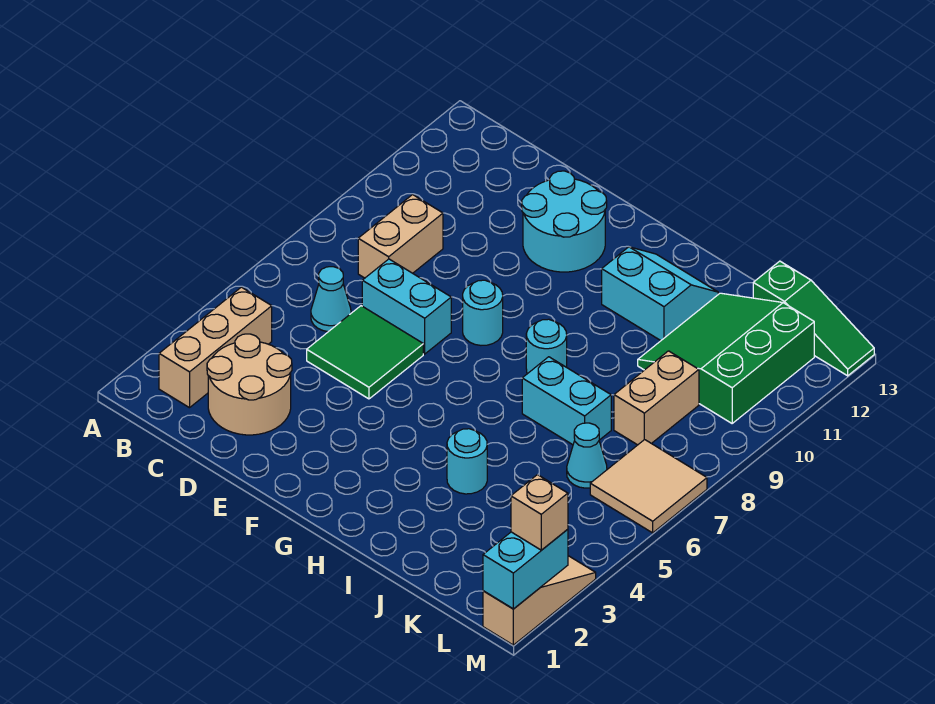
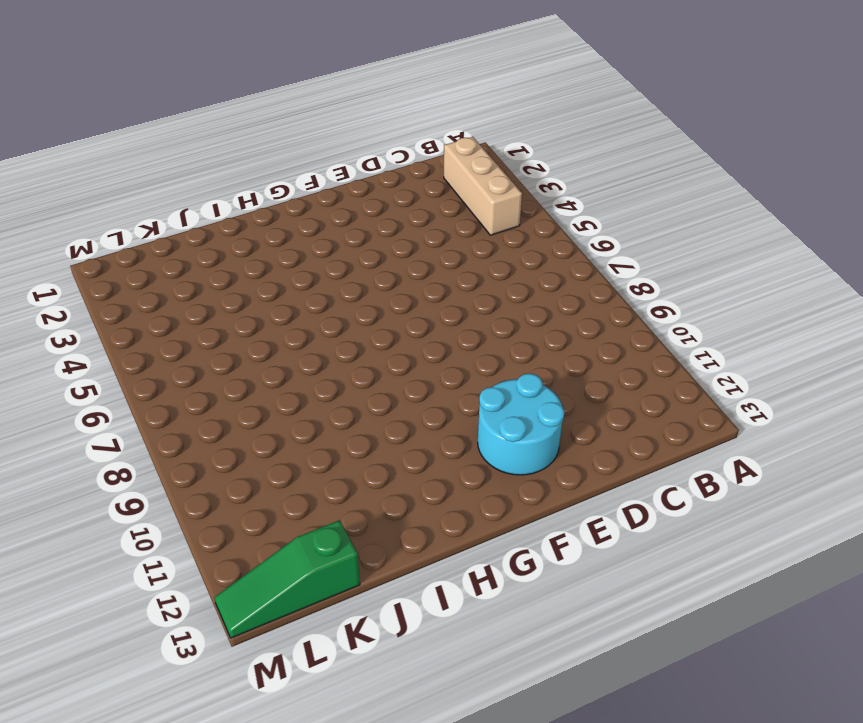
none -> tan round brick C2:D3 level 1
none -> cyan cone C6 level 1
none -> tan brick C8:C9 level 1

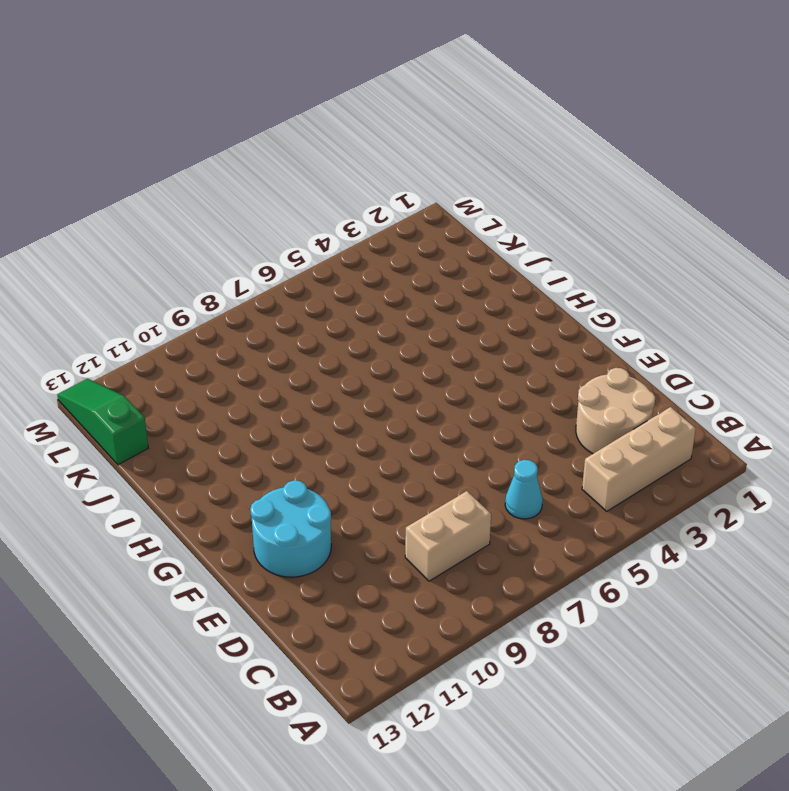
none -> green tile D5:E6 level 1
none -> cyan brick D7:E7 level 1
none -> cyan round brick F8 level 1

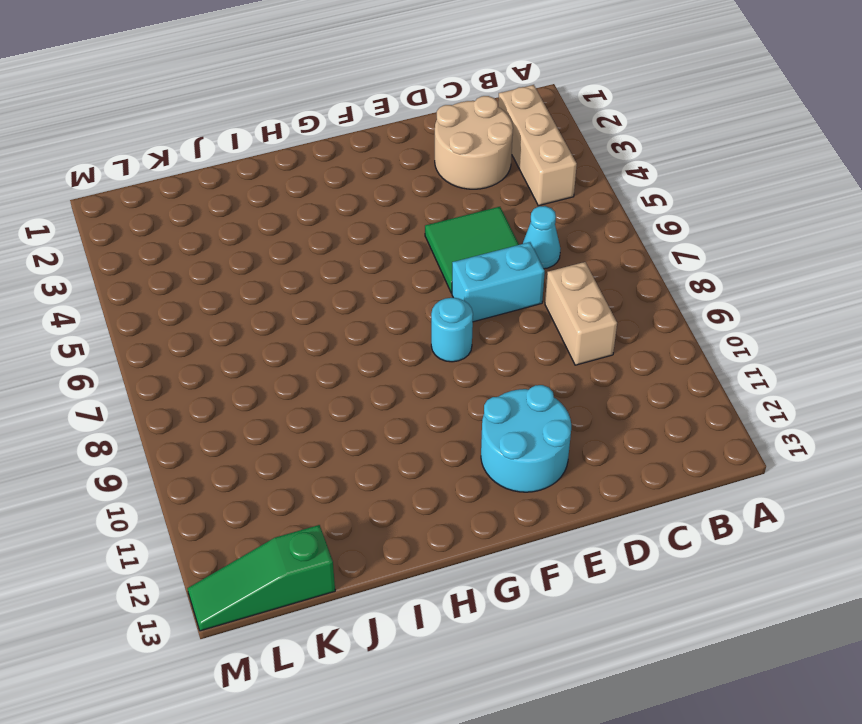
none -> cyan round brick H8 level 1
none -> cyan slope H11:I12 level 1 top 11
none -> cyan round brick I4 level 1

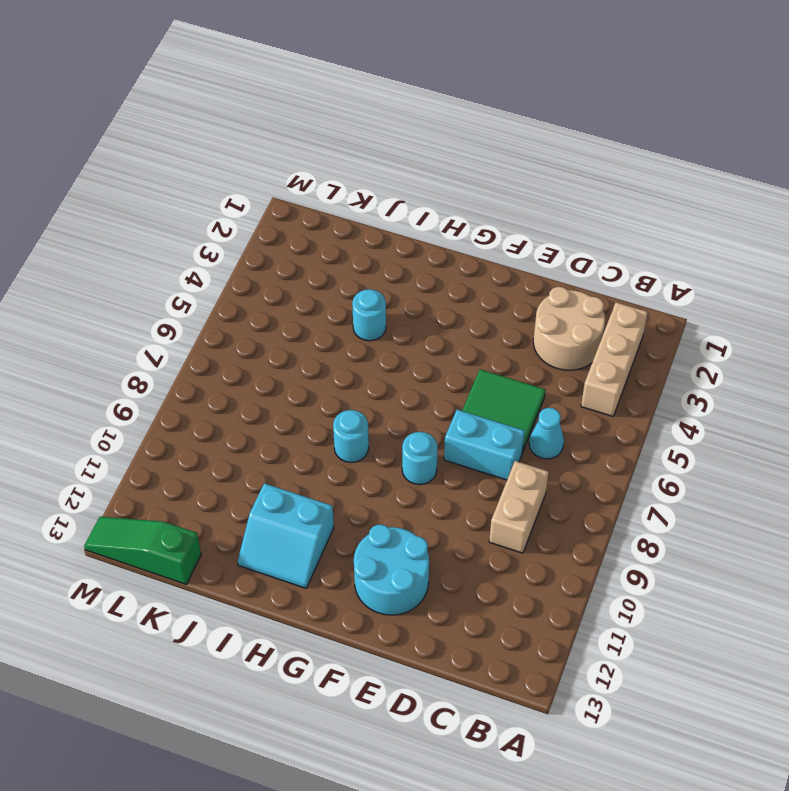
none -> cyan brick I7:J7 level 1
none -> green slope J10:L12 level 1 top L
none -> cyan cone K6 level 1

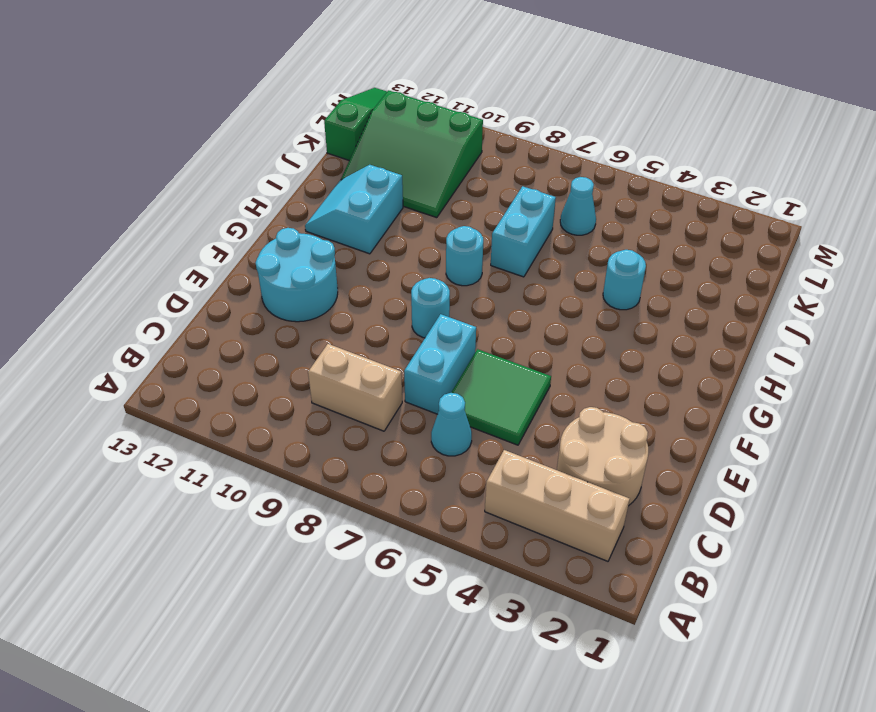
none -> tan brick K8:K9 level 1
none -> tan tile L6:M7 level 1
none -> tan slope M1:M3 level 1 top 1

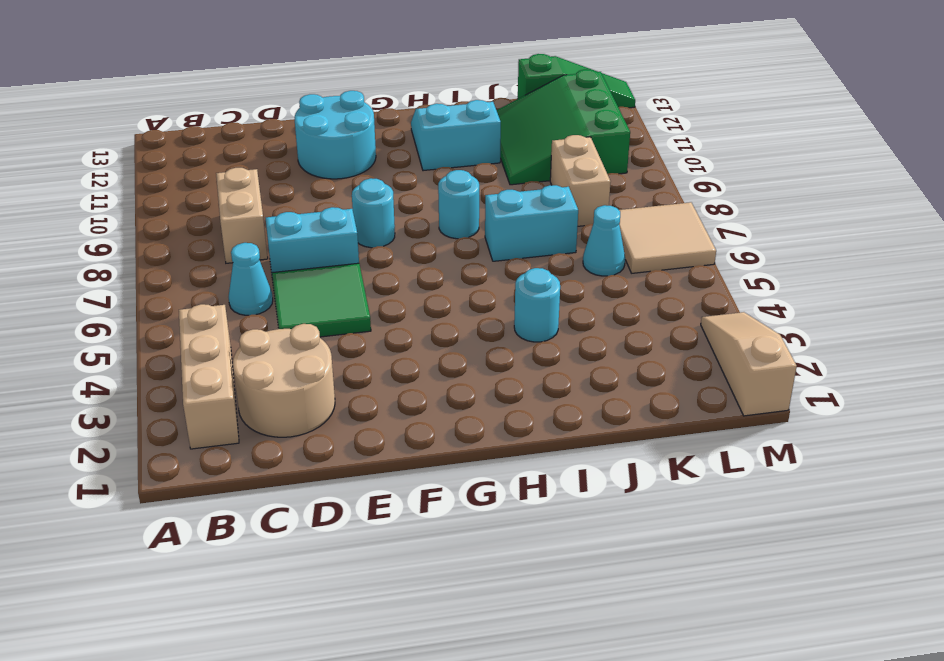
none -> cyan brick M1:M2 level 2
none -> tan brick M2 level 3

